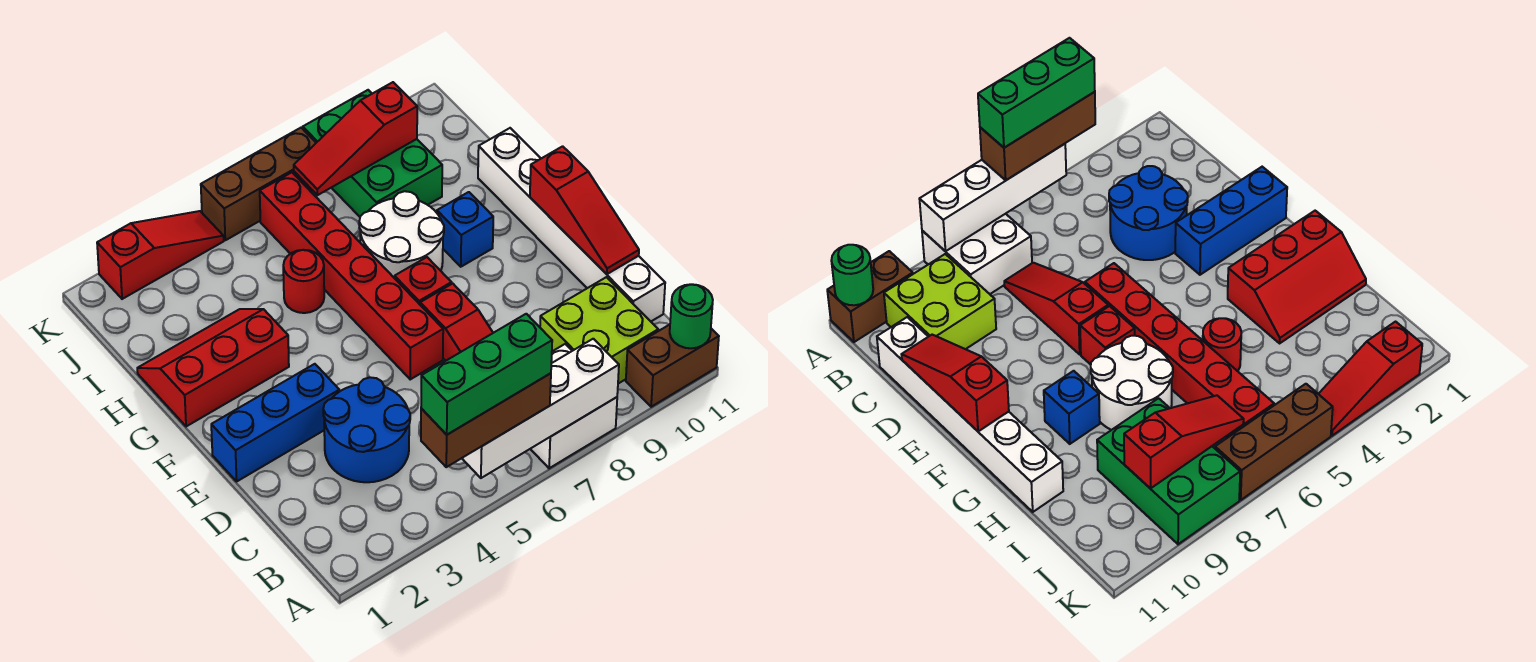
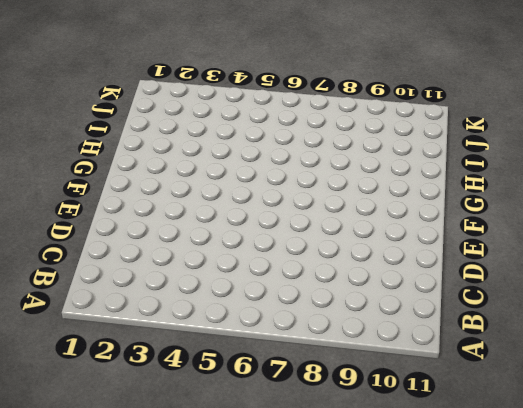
none -> white brick A7:B8 level 1
none -> brown brick A10:A11 level 1
none -> lime brick B9:C10 level 1

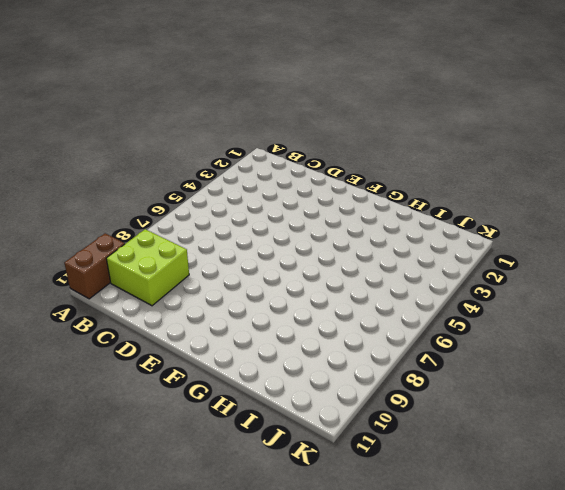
none -> white brick A7:B8 level 1
none -> blue round brick C3:D4 level 1
none -> red slope C7:E7 level 1 top E

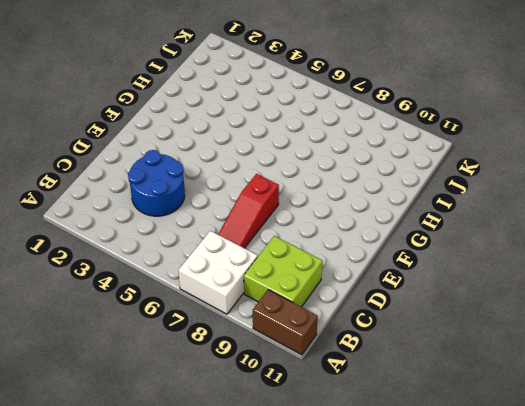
none -> white brick C11:H11 level 1
none -> blue brick E1:E3 level 1
none -> red brick E6:J6 level 1

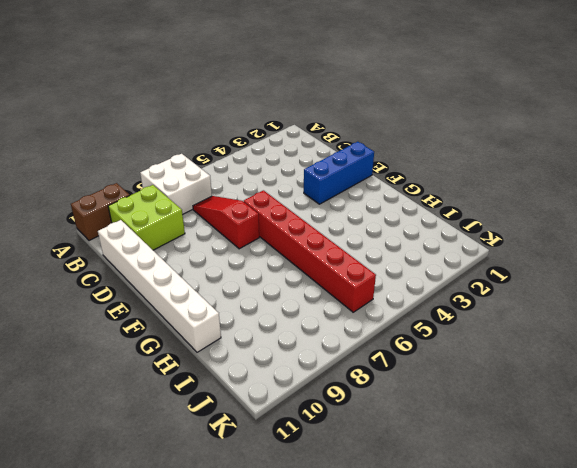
none -> blue round brick C3:D4 level 1
none -> red brick F7 level 1
none -> red slope G1:H3 level 1 top G

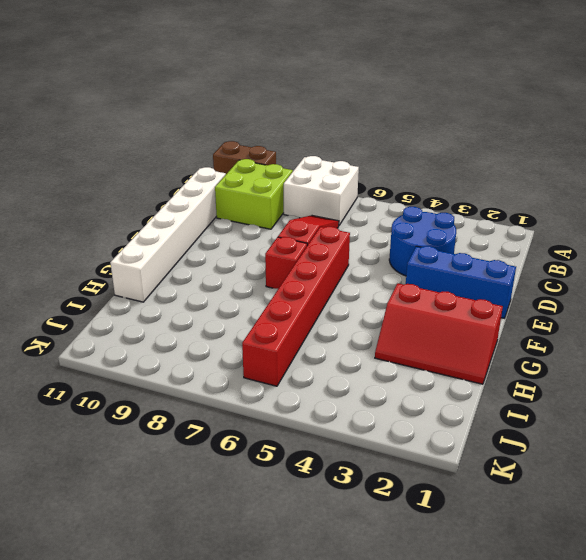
none -> white round brick G7:H8 level 1
none -> blue brick G9 level 1
none -> red round brick H5 level 1

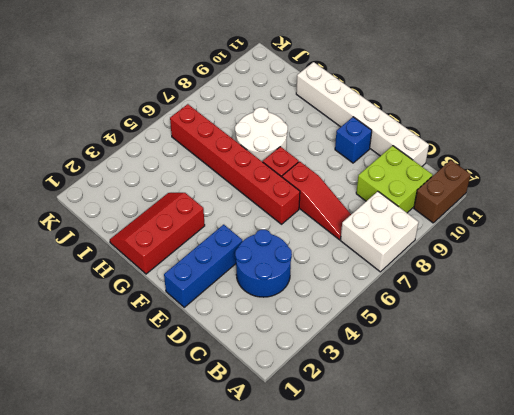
blue brick E10 level 1 -> blue brick G9 level 1
none -> red round brick H5 level 1
none -> green brick I8:K9 level 1
none -> red slope K2:K4 level 1 top 2

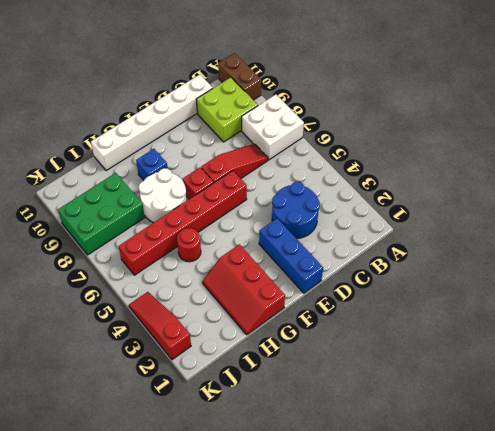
none -> brown brick K5:K7 level 1
none -> white brick A5:A8 level 2
none -> green round brick A11 level 2

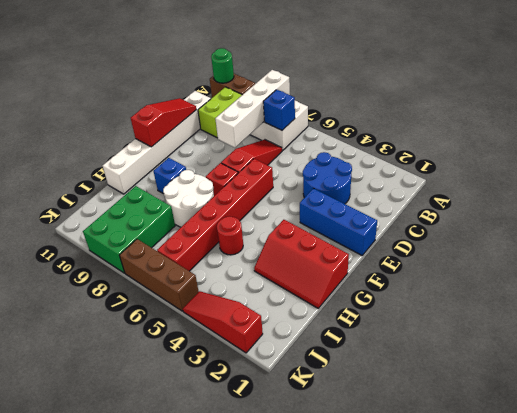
white brick A8:D8 level 2 -> white brick A5:A8 level 2
blue brick B7 level 2 -> none
none -> red slope J7:J9 level 2 top 9
none -> brown brick A4:A6 level 3
none -> green brick A4:A6 level 4

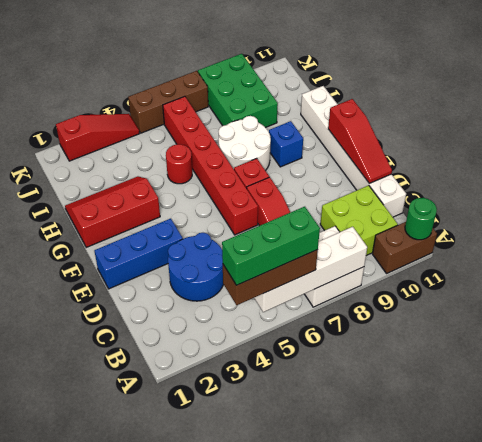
none -> red slope J7:J9 level 2 top 9

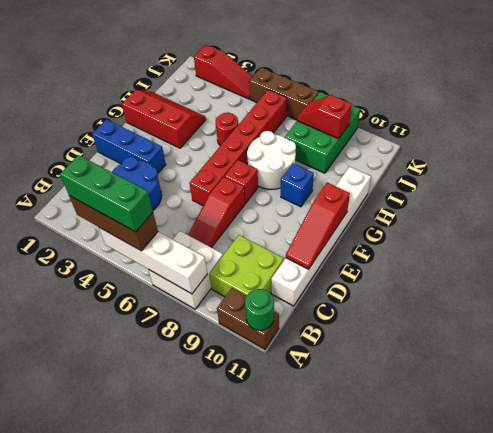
red slope J8:J9 level 2 top 9 -> red slope J7:J9 level 2 top 9

